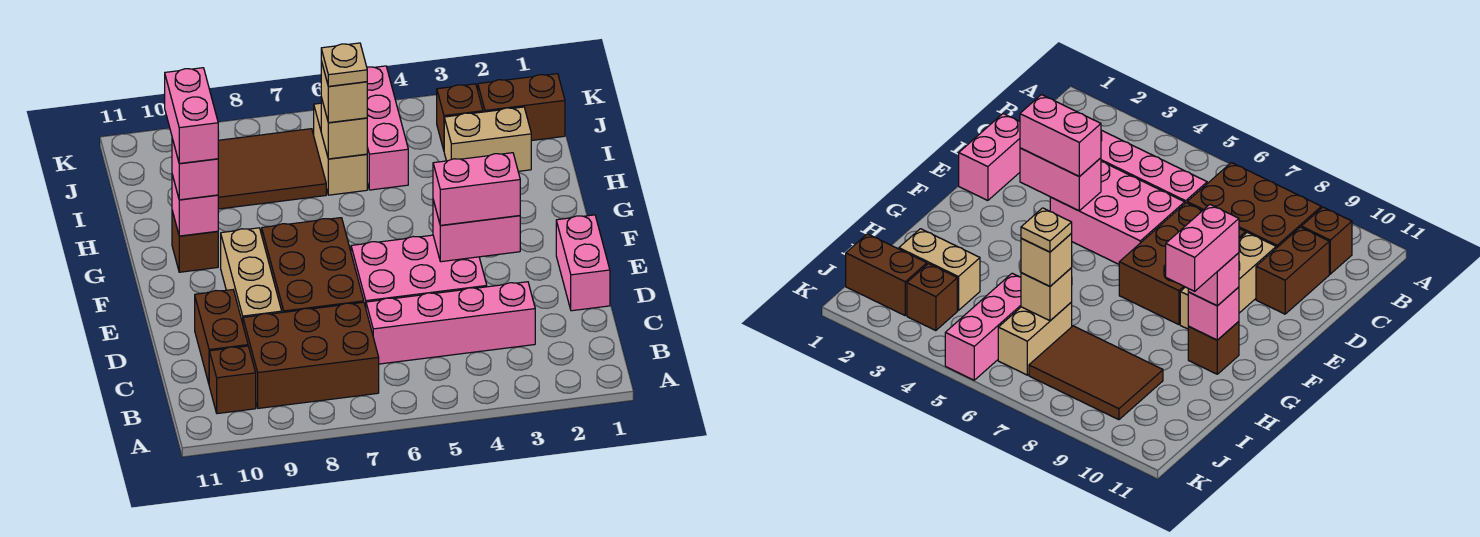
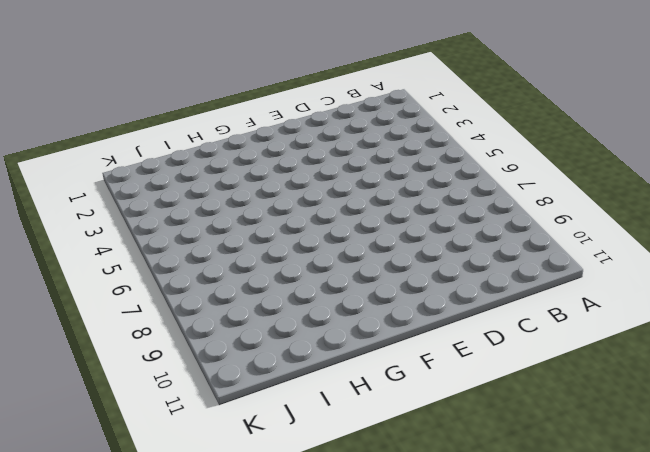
none -> brown brick B7:C9 level 1
none -> brown brick B10 level 1
none -> pink brick C3:C6 level 1

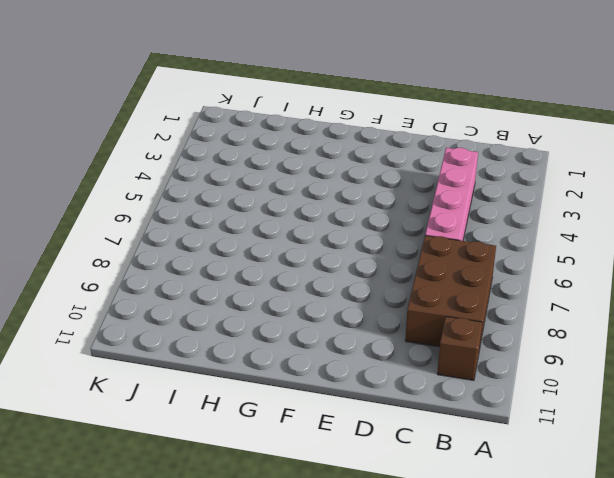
none -> brown brick C10:D10 level 1
none -> pink brick D1:E1 level 1
none -> pink brick D4:E6 level 1

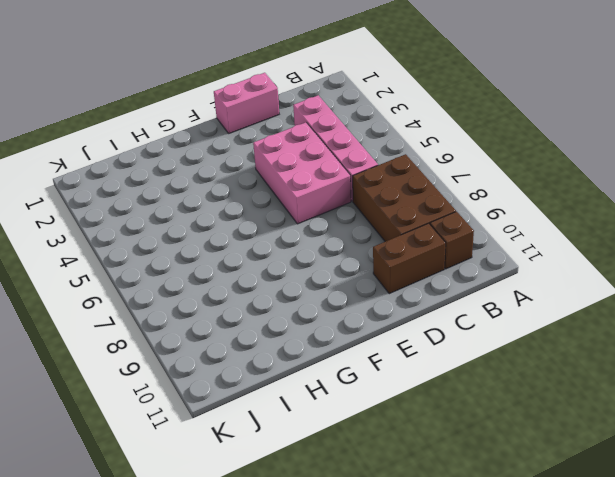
none -> brown brick D7:F8 level 1
none -> tan brick D9:F9 level 1
none -> brown brick G10 level 1

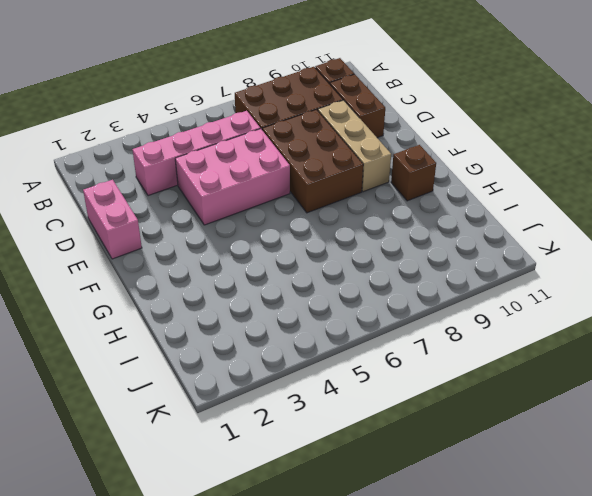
none -> tan brick I2:I3 level 1
none -> pink brick I5:K5 level 1
none -> tan brick I6:J6 level 1

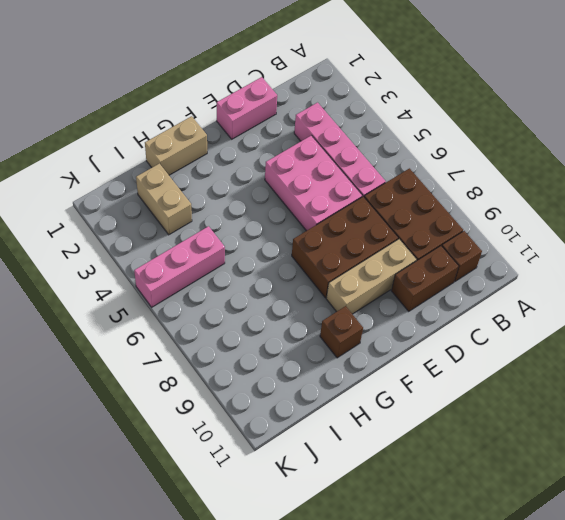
tan brick G1:H1 level 1 -> tan brick I6:J6 level 1
none -> brown tile I7:J9 level 1
none -> brown brick J1:J2 level 1
none -> brown brick J3 level 1

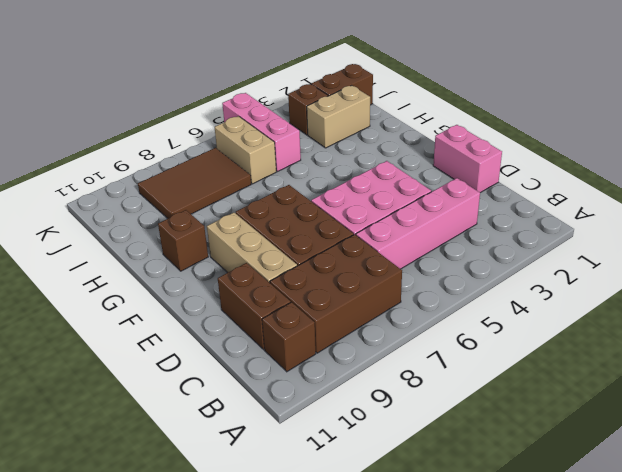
none -> pink brick E3:E4 level 2
none -> pink brick G10 level 2
none -> tan brick I6 level 2

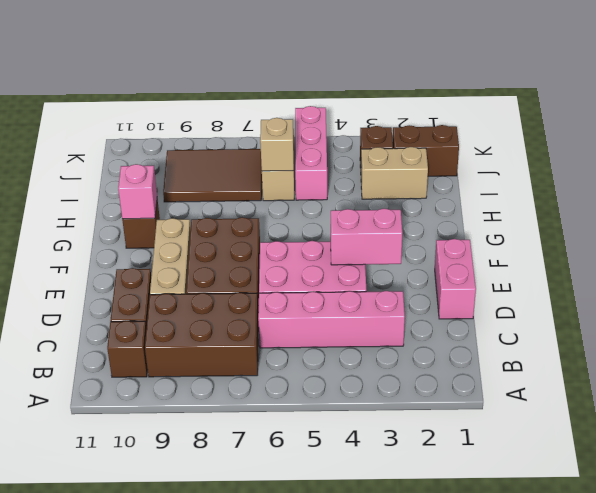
none -> pink brick E3:E4 level 3
none -> pink brick G10 level 3
none -> tan brick I6 level 3

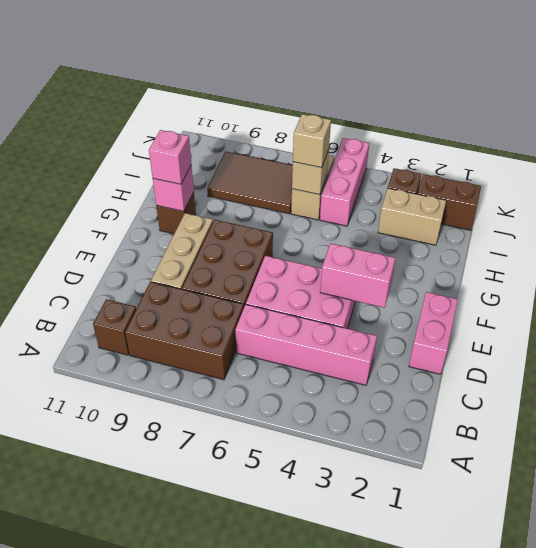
none -> brown brick C10:D10 level 1
none -> pink brick E3:E4 level 3
none -> pink brick G10:H10 level 4

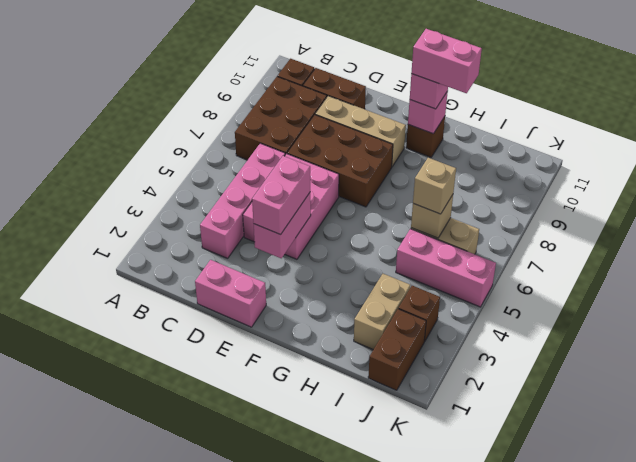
none -> brown tile I7:J9 level 1
none -> tan plate I6 level 4

